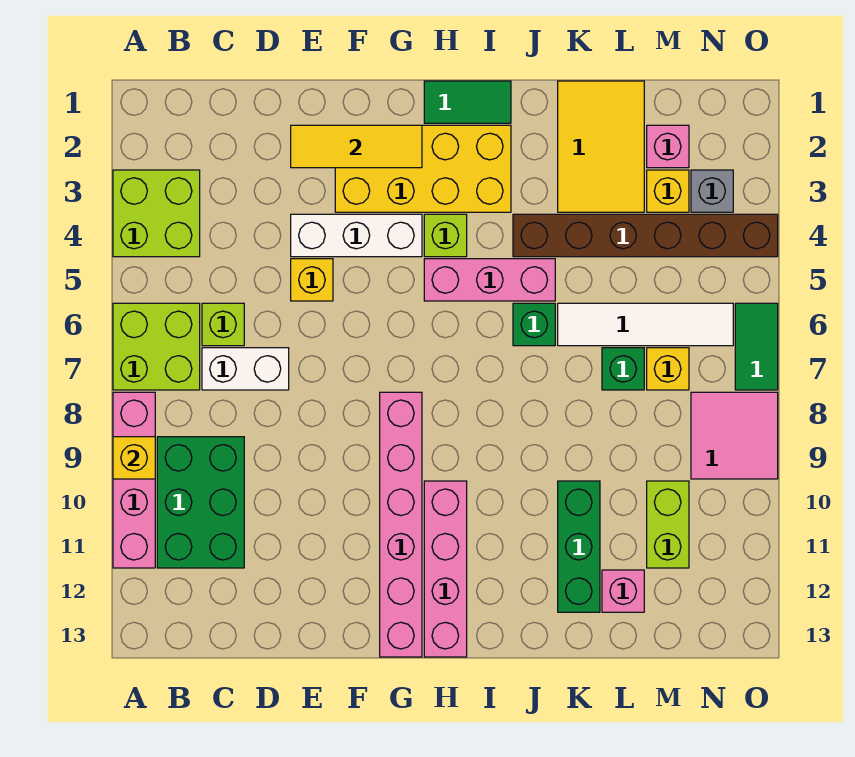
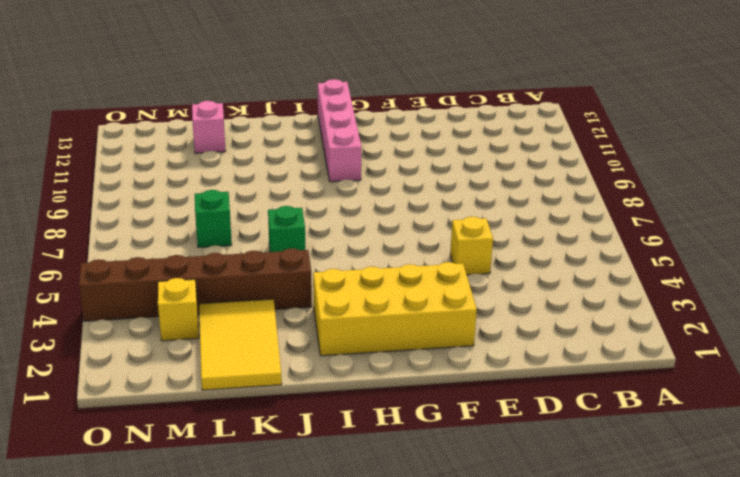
none -> lime brick A3:B4 level 1
none -> lime brick A6:B7 level 1
none -> pink brick A8:A11 level 1
none -> green brick B9:C11 level 1

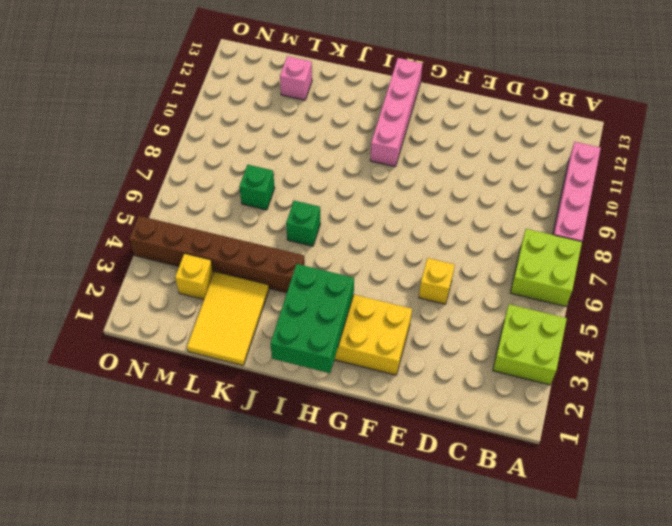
green brick H1:I3 level 2 -> green brick B9:C11 level 1
none -> lime brick C6 level 1
none -> white brick C7:D7 level 1
none -> white brick E4:G4 level 1
none -> pink brick G8:G13 level 1

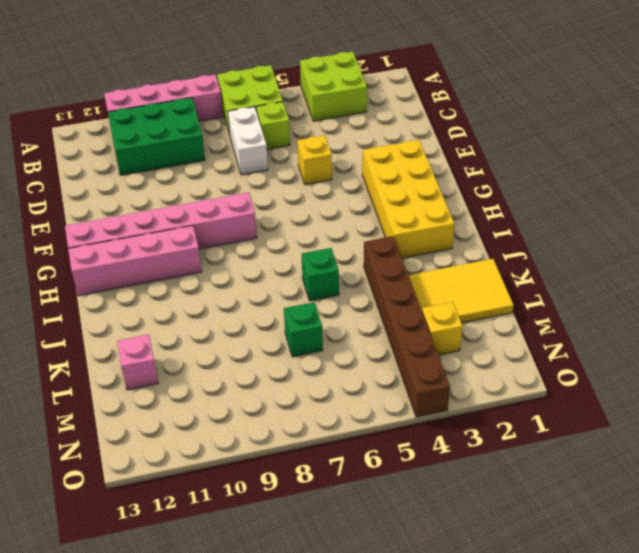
none -> white brick E4:G4 level 1
none -> green tile H1:I1 level 1
none -> lime brick H4 level 1
none -> pink brick H5:J5 level 1

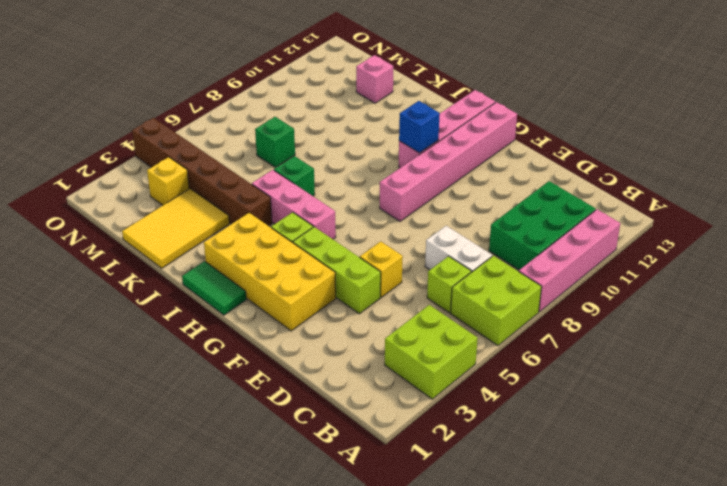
lime brick E4:G4 level 1 -> white brick E4:G4 level 1
blue brick H10 level 2 -> none
none -> white tile K6:N6 level 1
none -> green brick K10:K12 level 1
none -> pink brick M2 level 1
none -> yellow brick M7 level 1

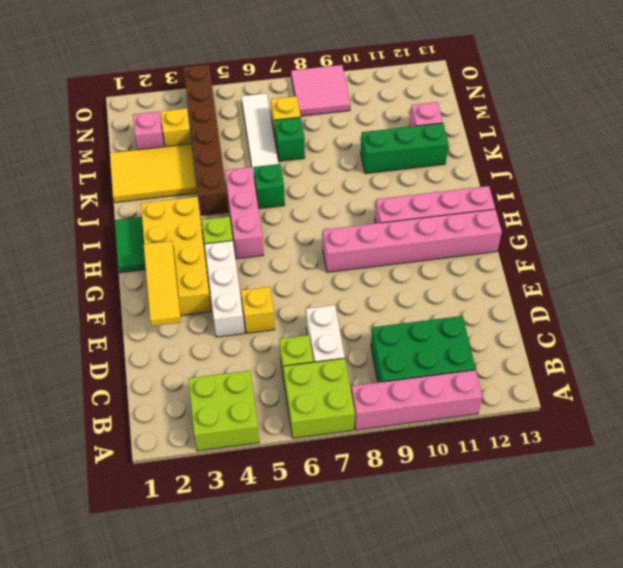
none -> lime brick M10:M11 level 1
none -> grey brick N3 level 1
none -> green tile O6:O7 level 1
none -> yellow brick A9 level 2

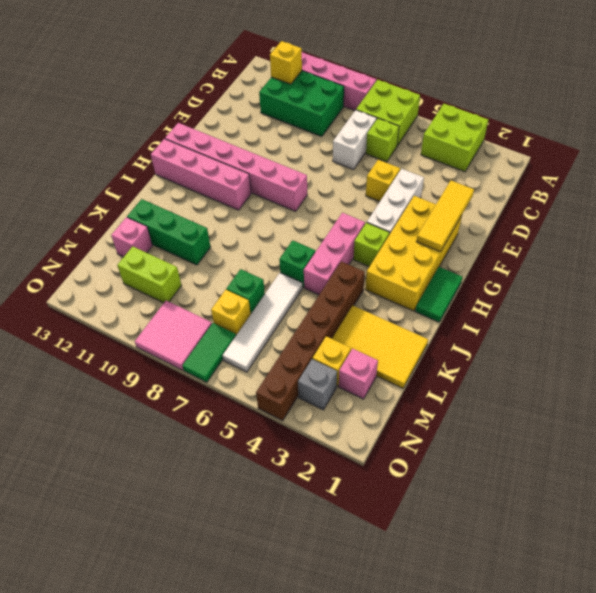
yellow brick B11 level 2 -> yellow brick A9 level 2
green tile N7:O7 level 1 -> green tile O6:O7 level 1

